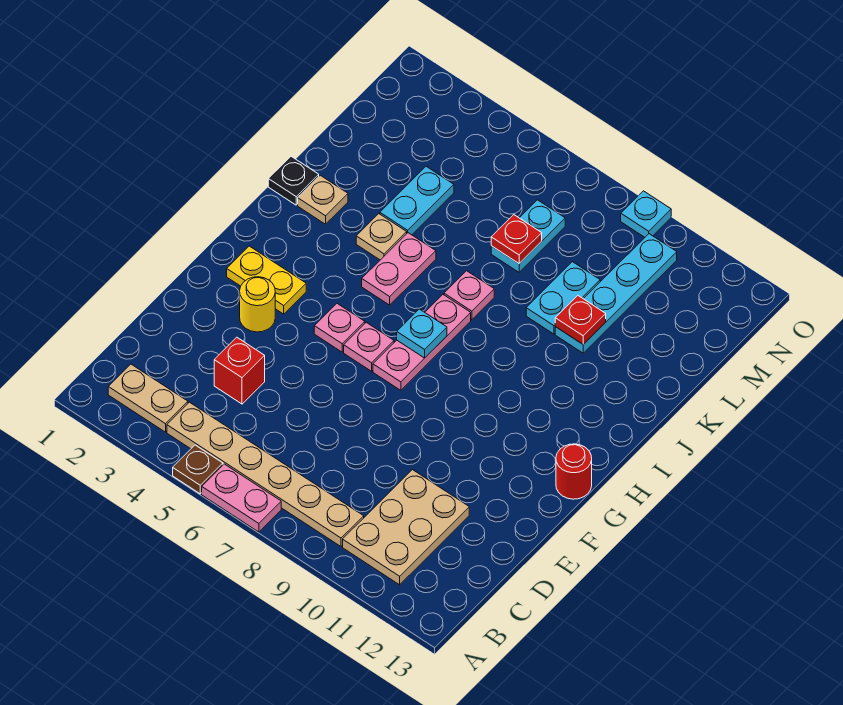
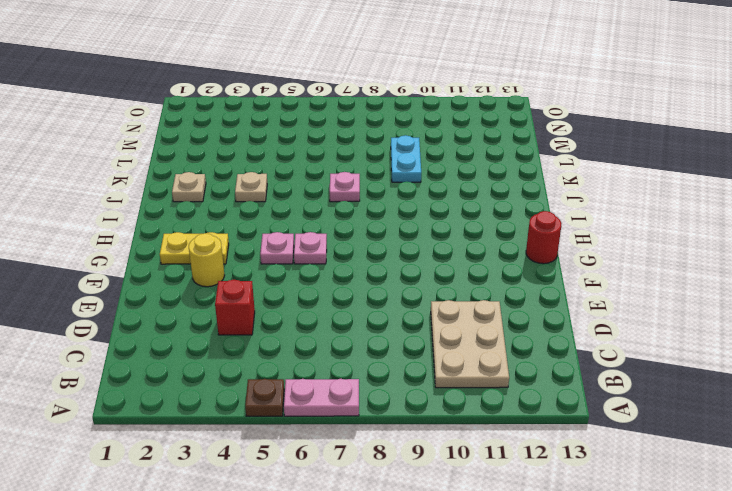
none -> tan plate B2:B3 level 1
none -> tan plate B4:B9 level 1
none -> pink plate G7:I7 level 1

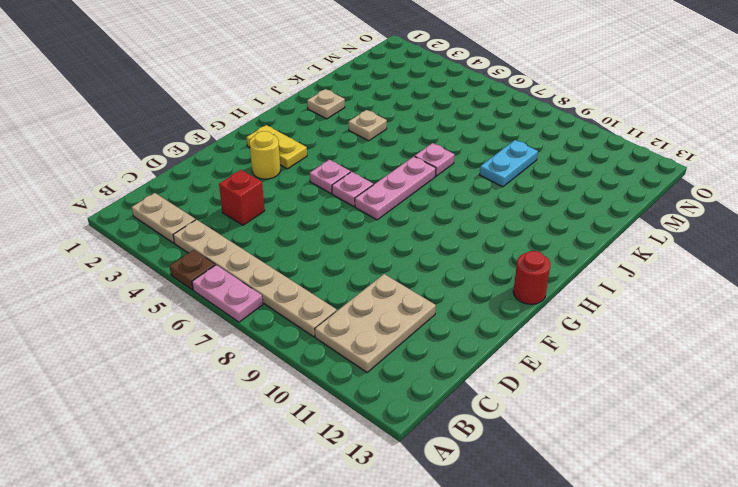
none -> pink plate I5:J5 level 1
none -> black plate J1 level 1
none -> cyan plate K4:L4 level 1

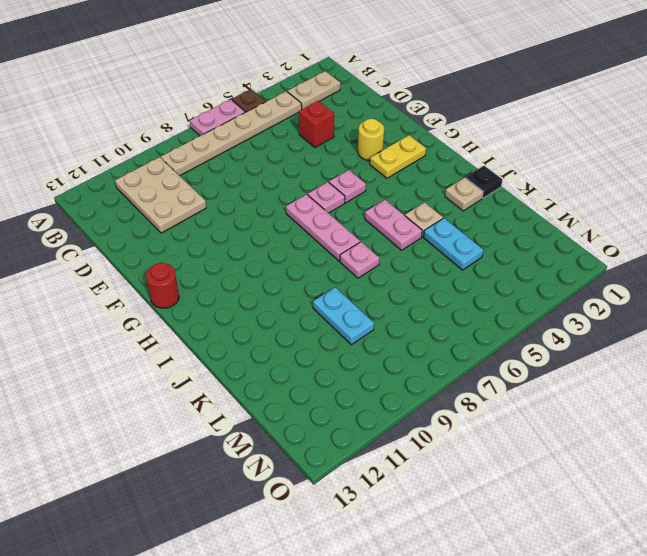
none -> cyan plate K10:N10 level 1
none -> cyan plate L7:M7 level 1
none -> cyan plate O9 level 1

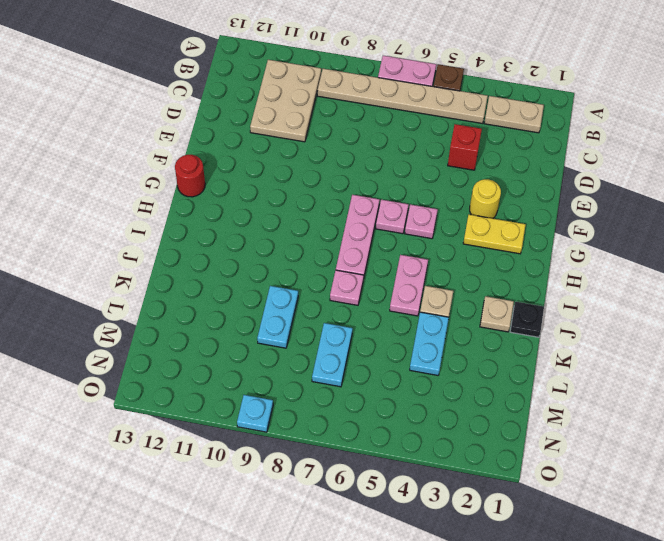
none -> cyan plate K10:N10 level 1
none -> cyan plate H7 level 2
none -> red plate K10 level 2

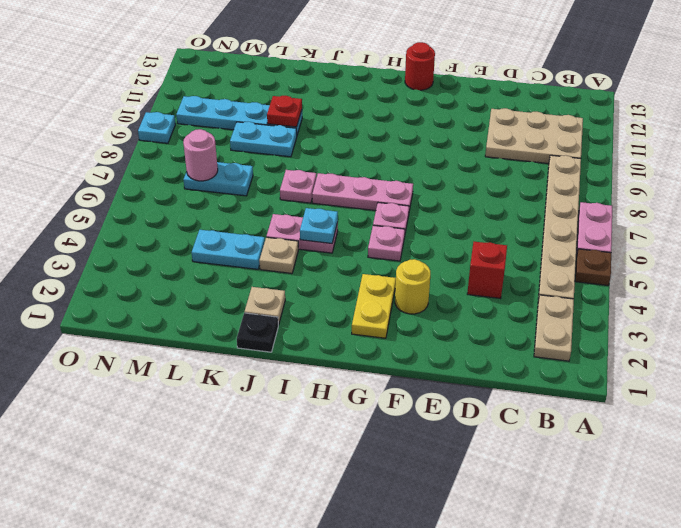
cyan plate I5 level 2 -> cyan plate H7 level 2
pink round brick M7 level 2 -> none
none -> red plate L7 level 2

